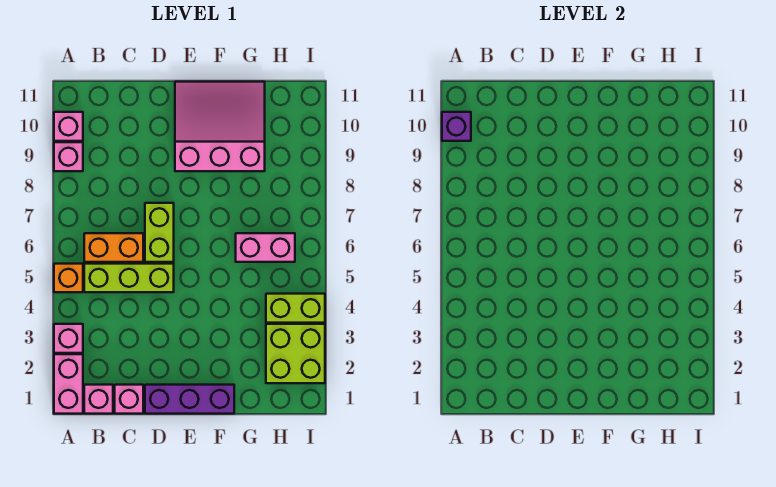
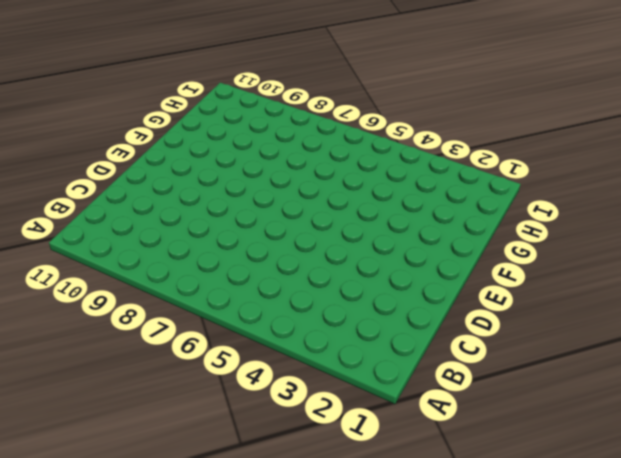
none -> pink brick A1:A2 level 1
none -> pink brick A3 level 1
none -> orange brick A5 level 1

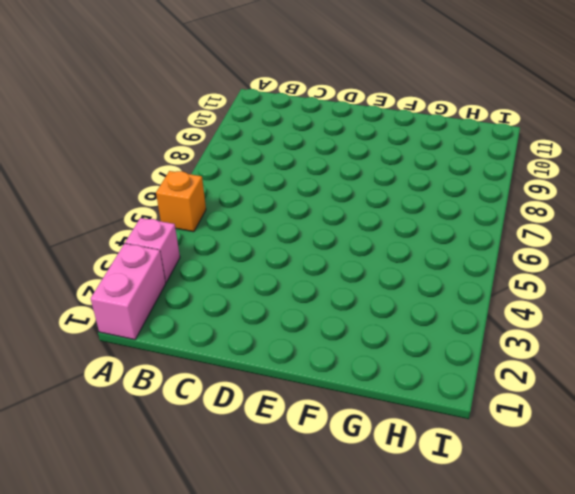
none -> pink brick A9 level 1
none -> pink brick A10 level 1
none -> pink brick B1 level 1

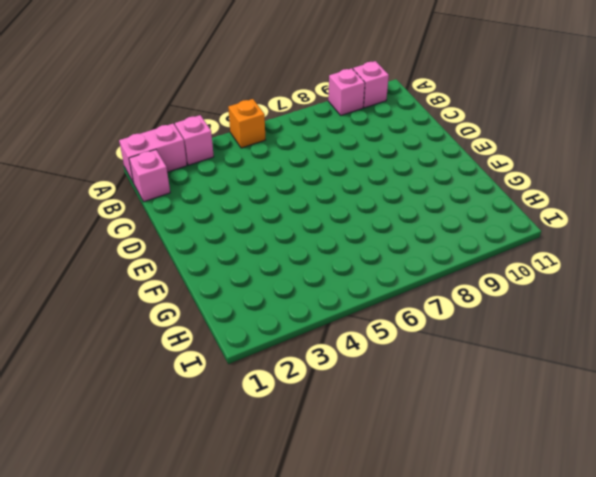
none -> lime brick B5:D5 level 1
none -> orange brick B6:C6 level 1
none -> pink brick C1 level 1

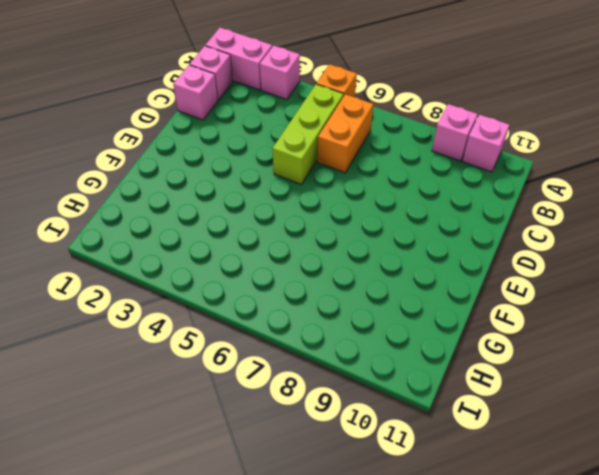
none -> purple brick D1:F1 level 1
none -> lime brick D6:D7 level 1
none -> pink slope E9:G11 level 1 top 9

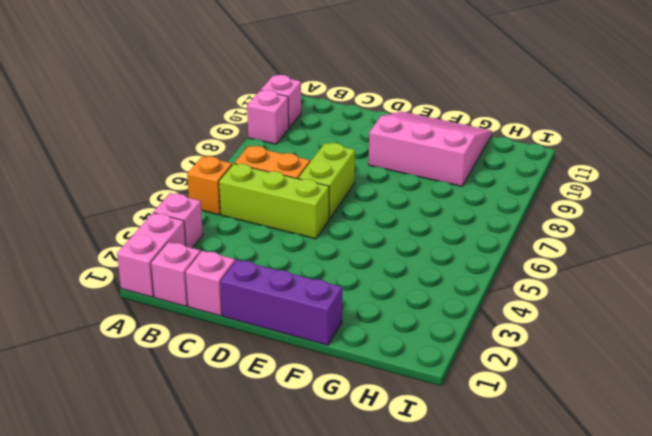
none -> pink brick G6:H6 level 1
none -> lime brick H2:I3 level 1
none -> lime brick H4:I4 level 1

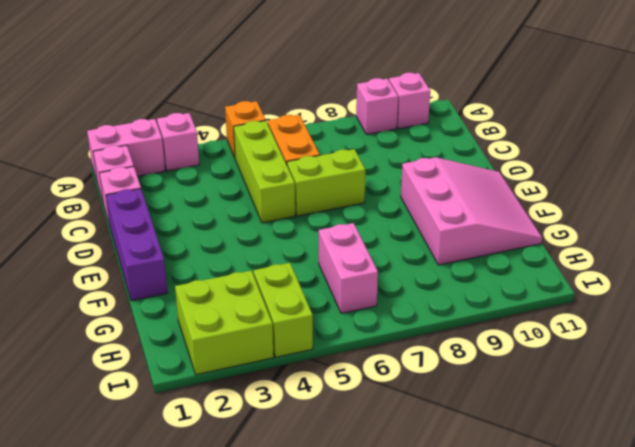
none -> purple brick A10 level 2

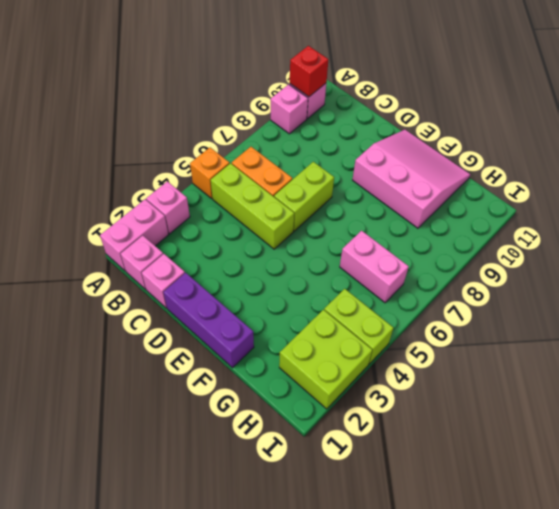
red brick A10 level 2 -> purple brick A10 level 2

